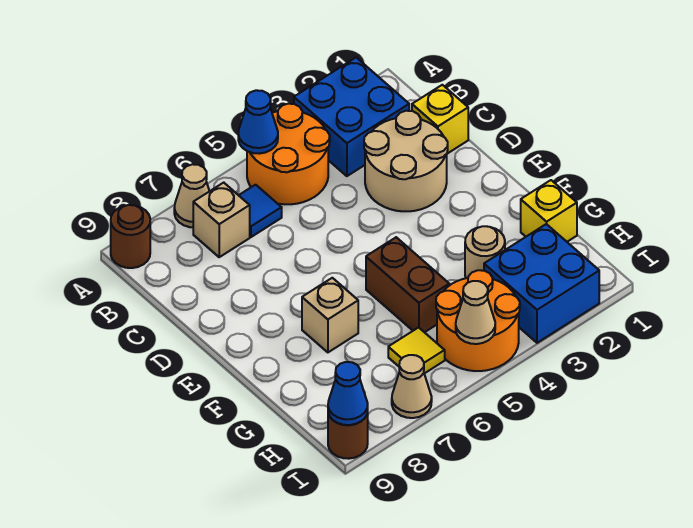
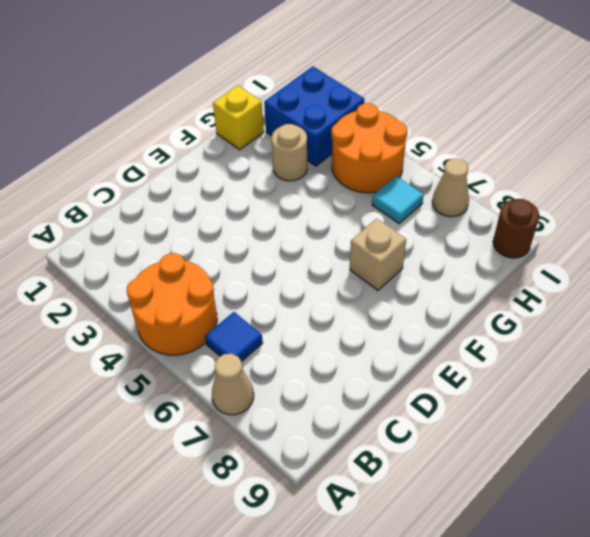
cyan tile H6 level 1 -> yellow tile H6 level 1
none -> blue brick A2:B3 level 1
none -> brown round brick A9 level 1
none -> tan brick B7 level 1

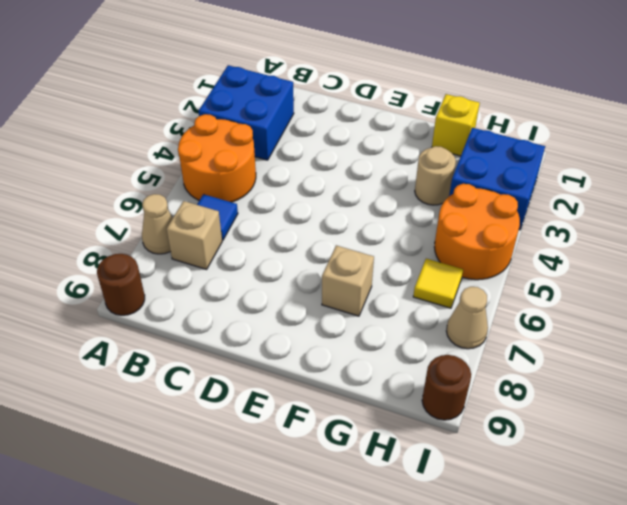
none -> yellow brick C1 level 1
none -> tan round brick C2:D3 level 1
none -> brown brick F5:G5 level 1

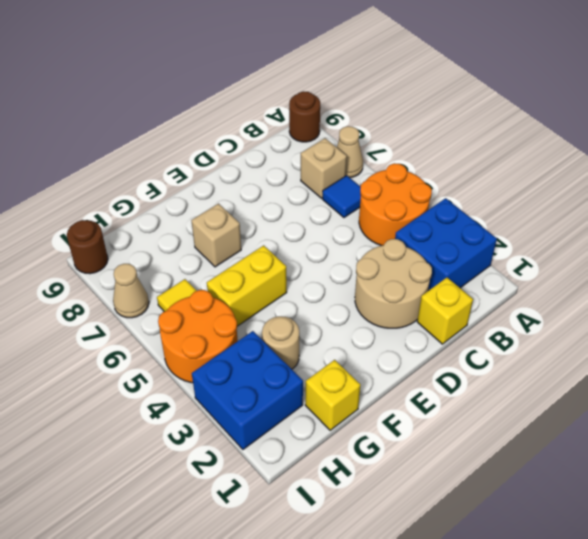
yellow brick F5:G5 level 1 -> brown brick F5:G5 level 1
none -> blue cone A5 level 2
none -> tan cone I5 level 2
none -> blue cone I9 level 2

